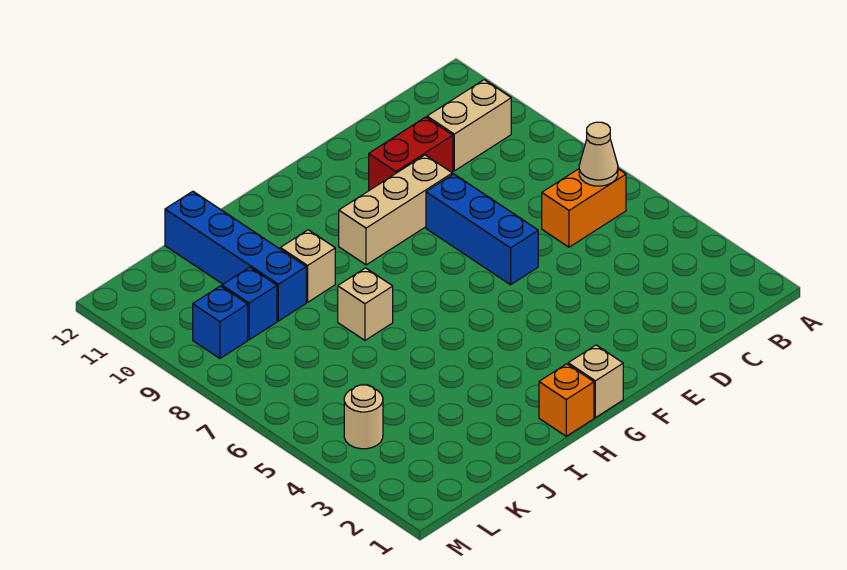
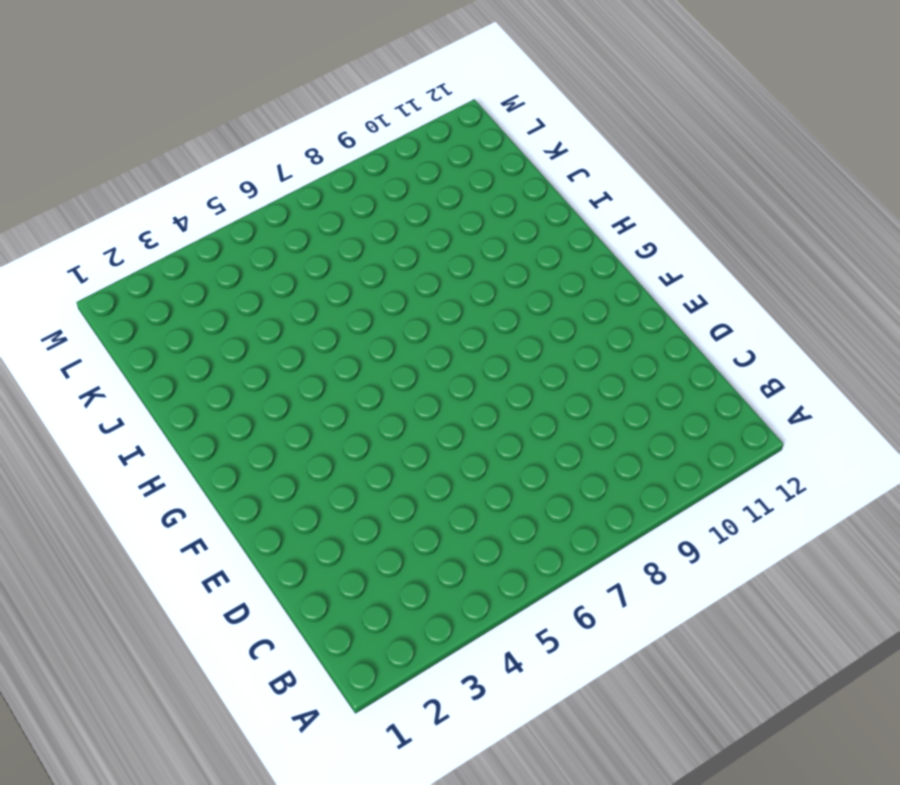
none -> orange brick B6:C6 level 1
none -> tan brick B10:C10 level 1
none -> red brick D10:E10 level 1

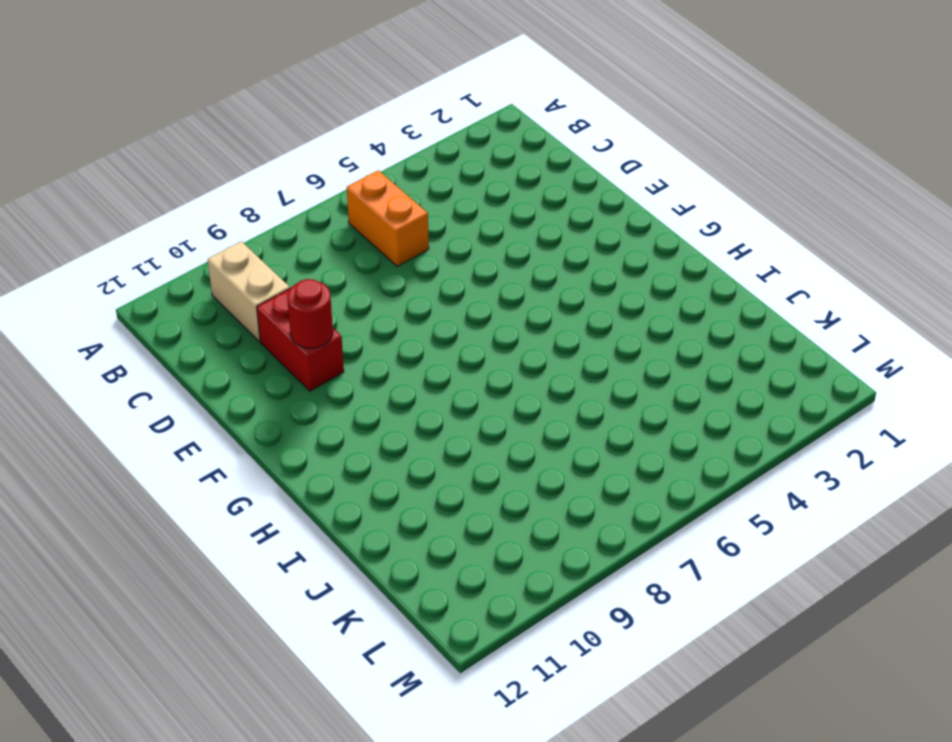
red round brick E10 level 2 -> none
none -> blue brick E6:E8 level 1
none -> tan brick E9:G9 level 1
none -> tan brick G1 level 1

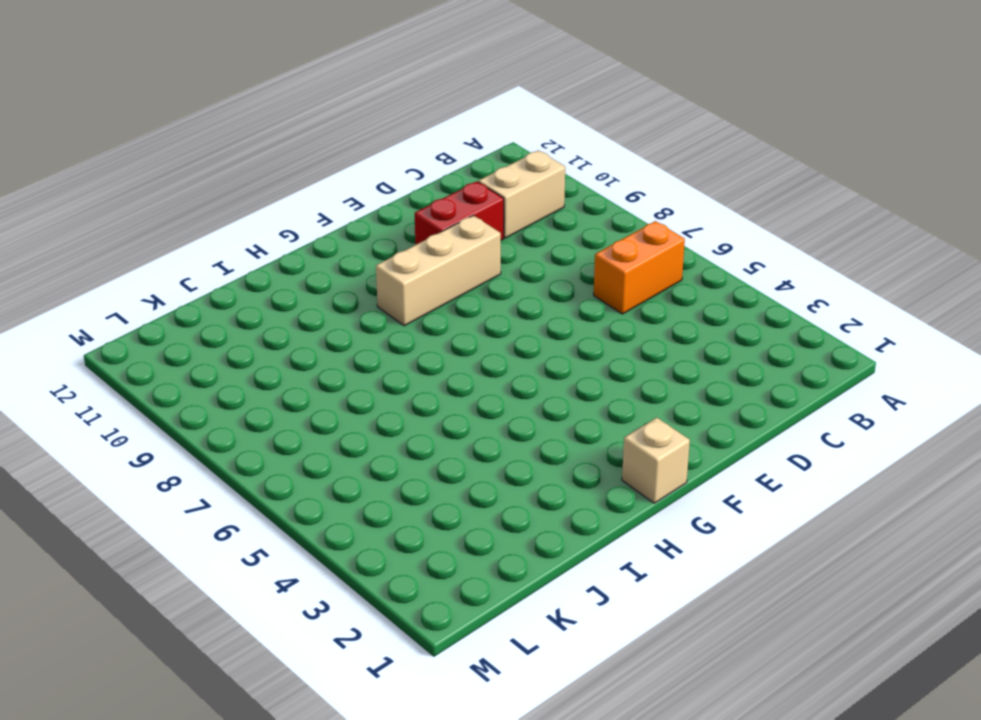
none -> blue brick E6:E8 level 1
none -> orange brick H1 level 1
none -> tan brick I7 level 1

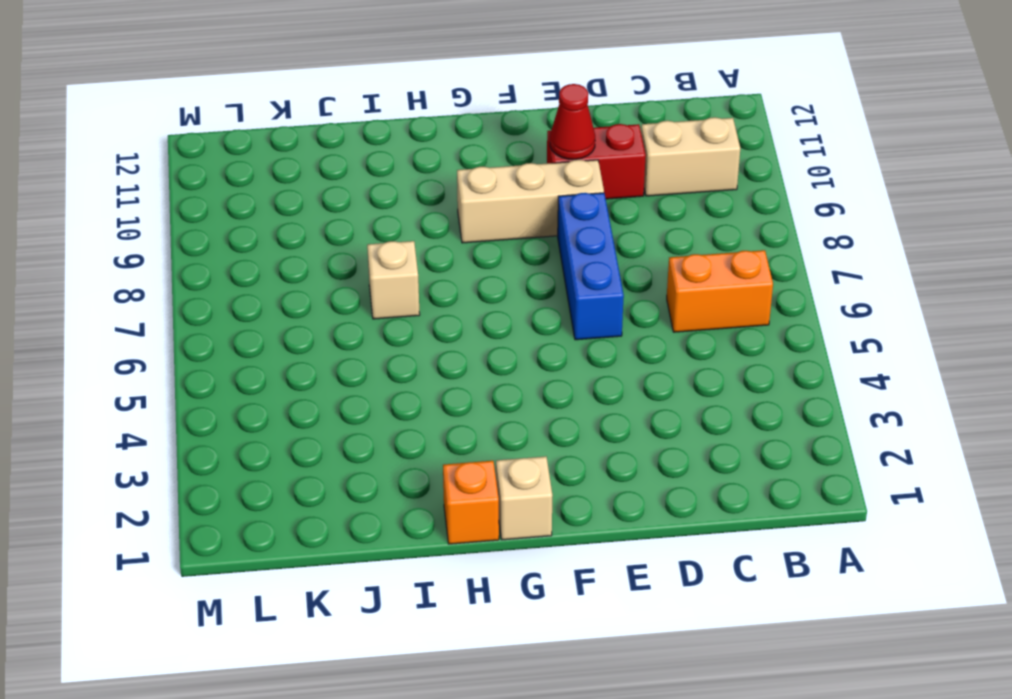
red cone E10 level 2 -> none
none -> tan brick I9 level 1
none -> blue brick J9:J12 level 1
none -> blue brick K9 level 1

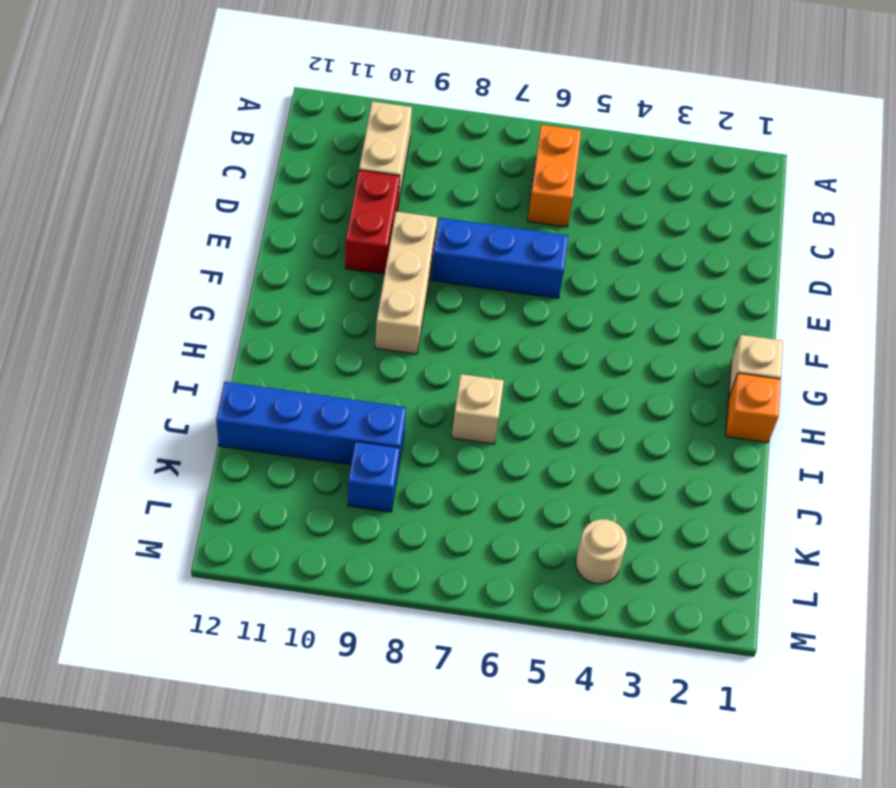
none -> tan brick I9 level 1
none -> blue brick L9 level 1
none -> tan cone B6 level 2

